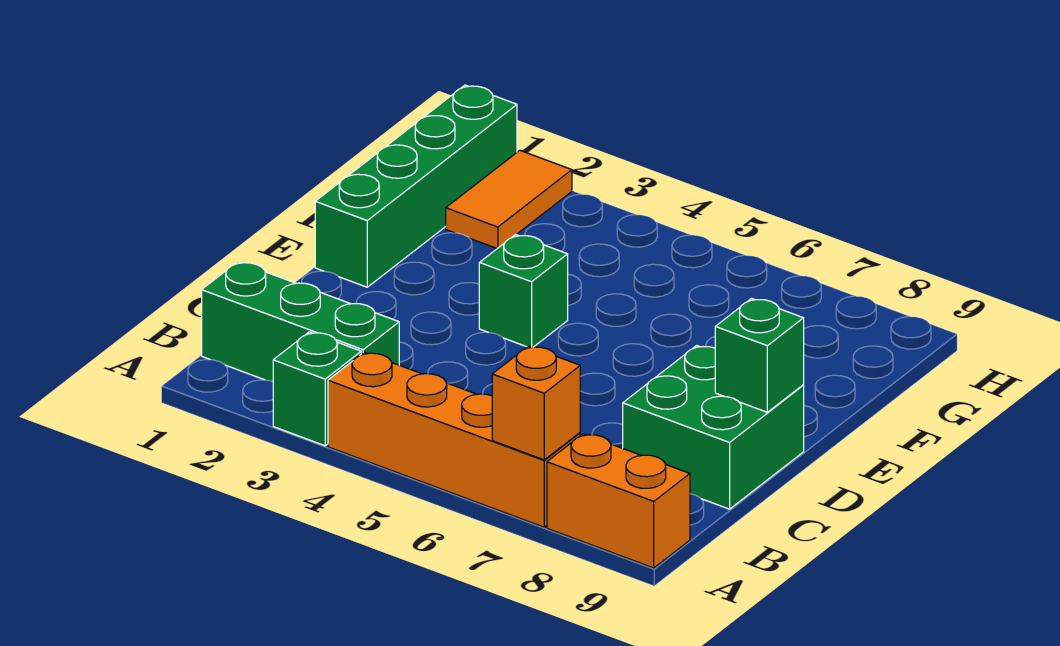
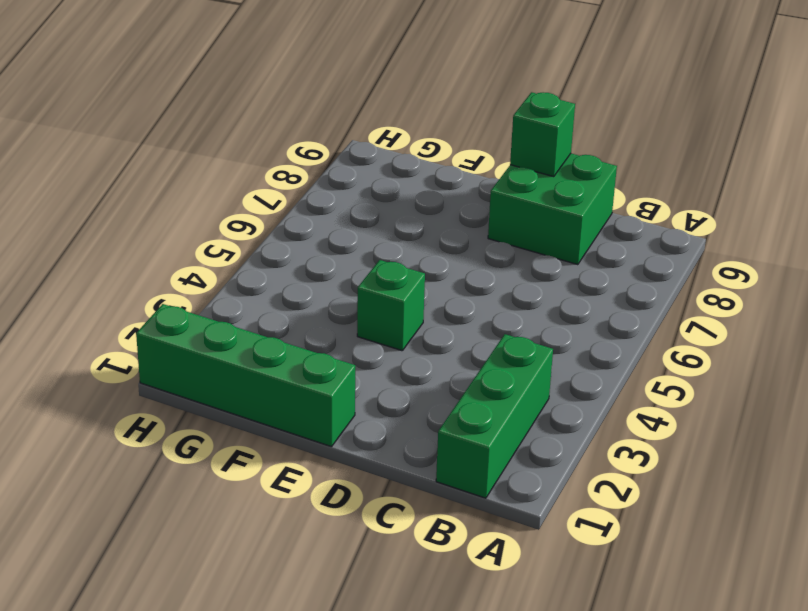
none -> green brick A3 level 1
none -> orange brick A4:A7 level 1

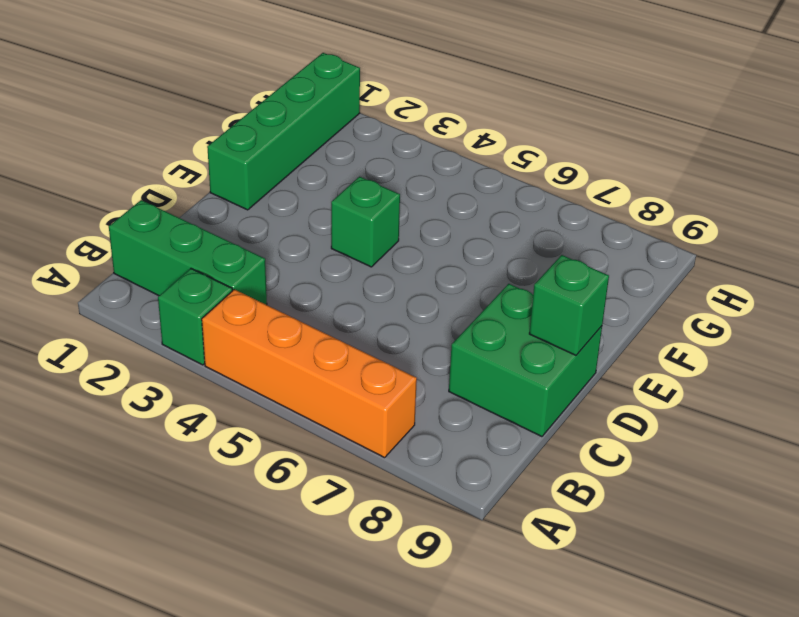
none -> orange brick A8:A9 level 1
none -> orange tile G2:H2 level 1

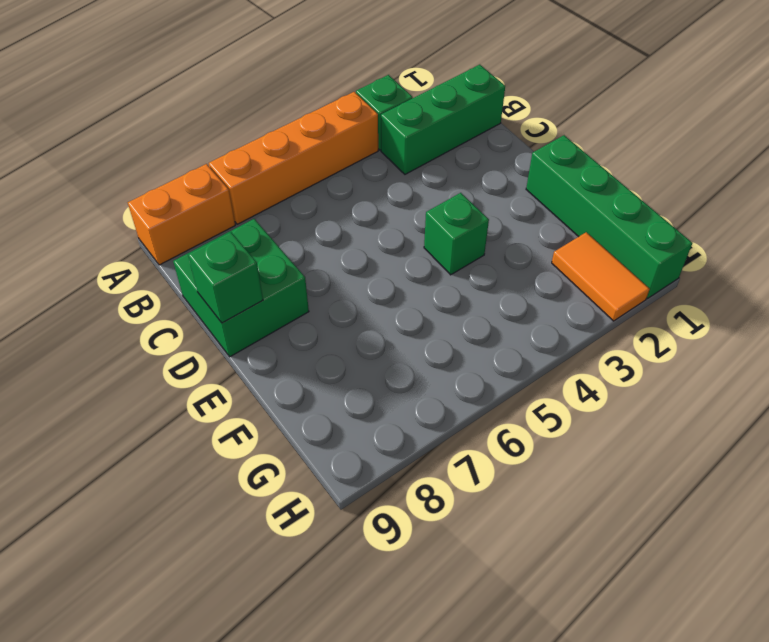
none -> orange brick A7 level 2

